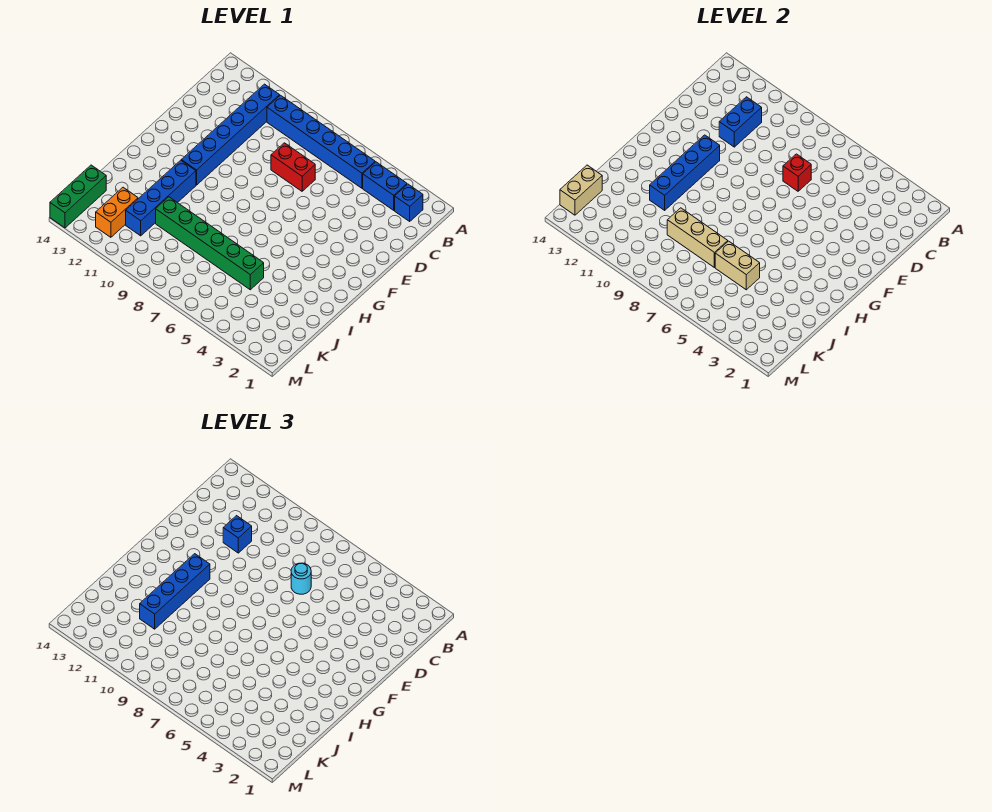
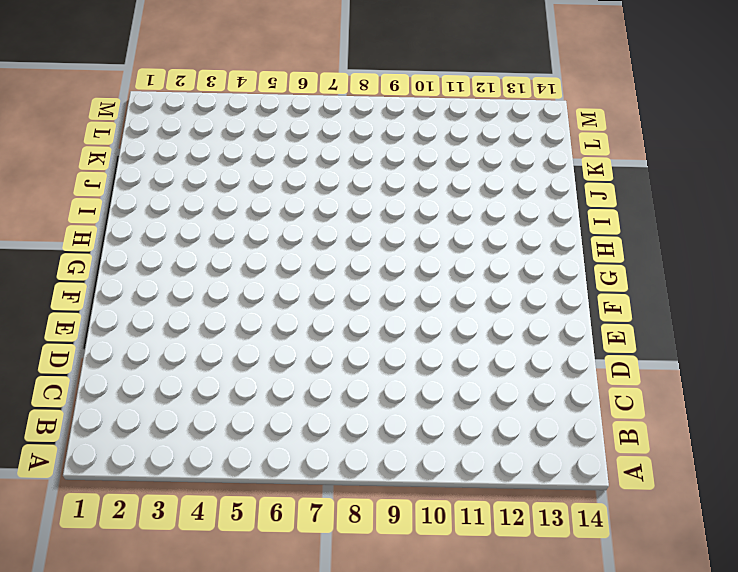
none -> blue brick B2 level 1
none -> blue brick B3:B4 level 1
none -> blue brick B5:B10 level 1

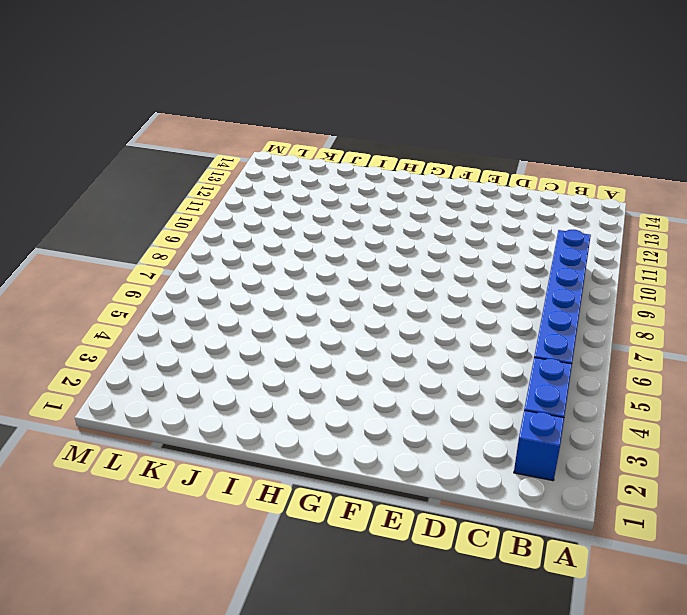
none -> blue brick B11:G11 level 1
none -> red brick D7:D8 level 1
none -> blue brick H11:K11 level 1

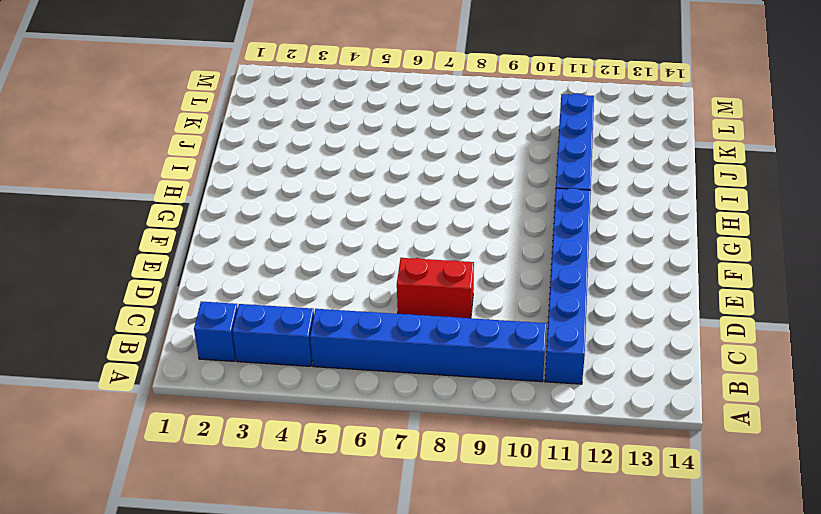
none -> green brick J5:J10 level 1
none -> orange brick K12:L12 level 1
none -> green brick K14:M14 level 1

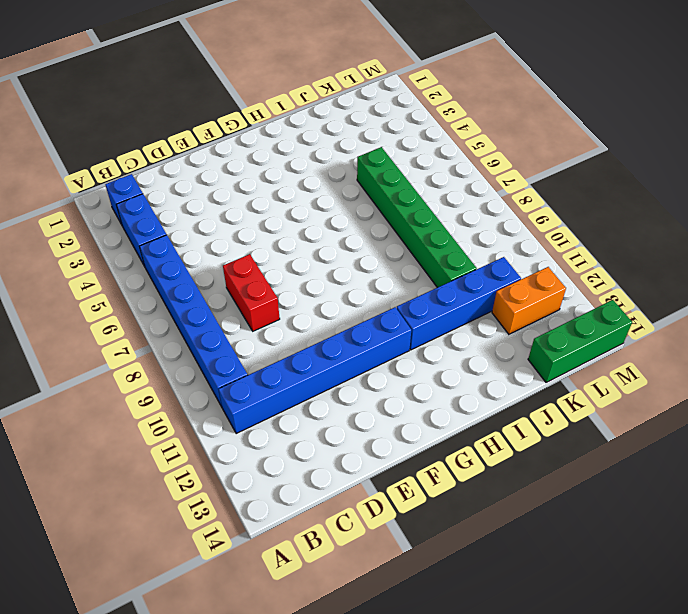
none -> blue brick C11:D11 level 2
none -> red brick D7 level 2
none -> blue brick F11:I11 level 2

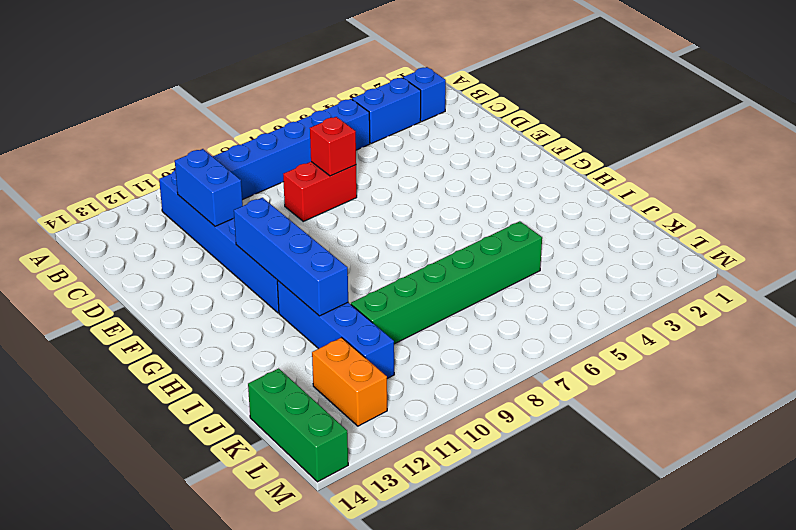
none -> tan brick J5:J6 level 2
none -> tan brick J7:J9 level 2
none -> tan brick K14:L14 level 2

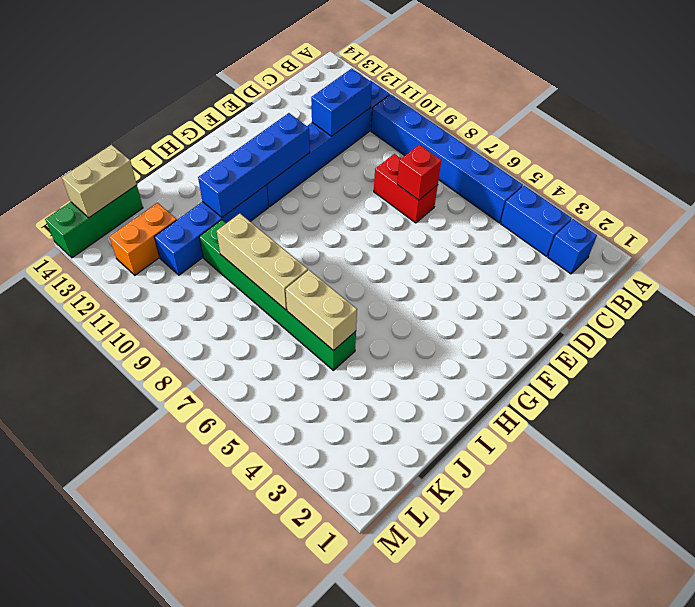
none -> cyan round brick D7 level 3
none -> blue brick D11 level 3
none -> blue brick G11:J11 level 3

